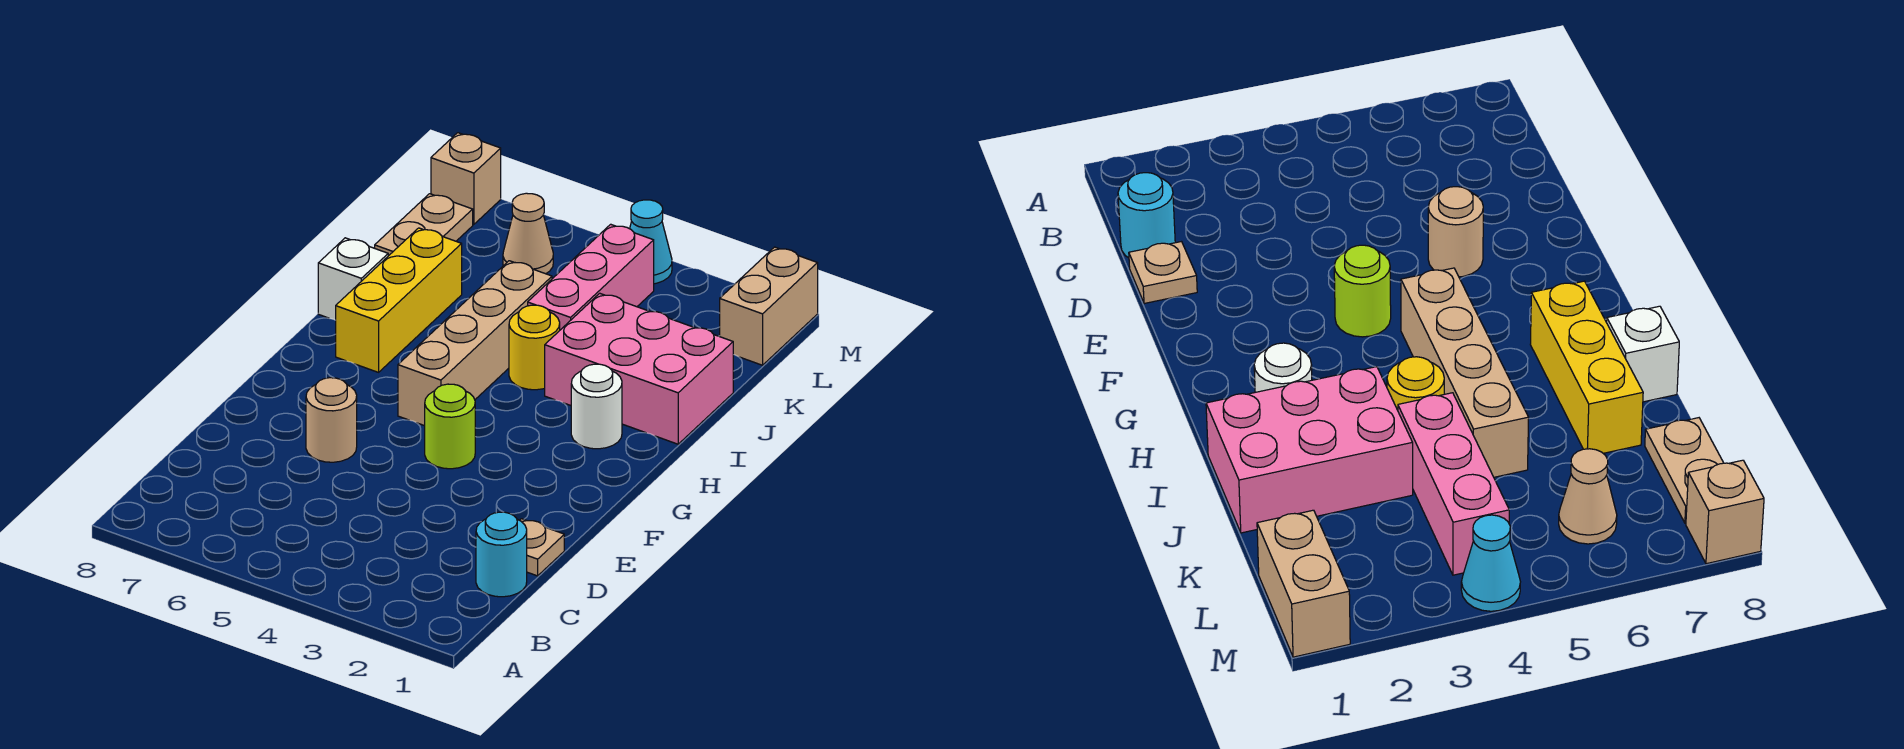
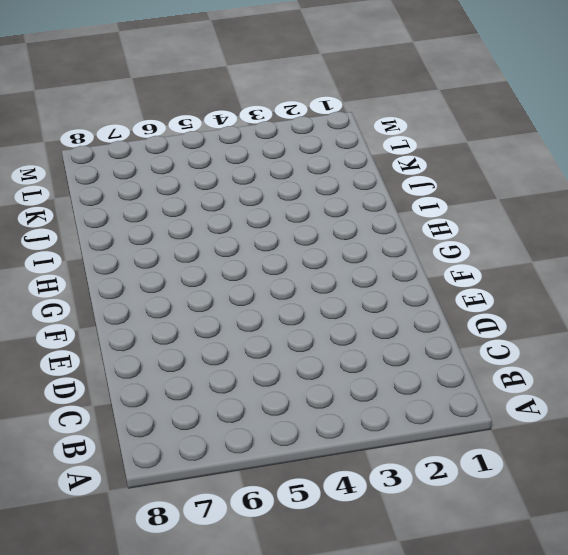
none -> cyan round brick C1 level 1
none -> tan plate D1 level 1
none -> tan round brick E6 level 1

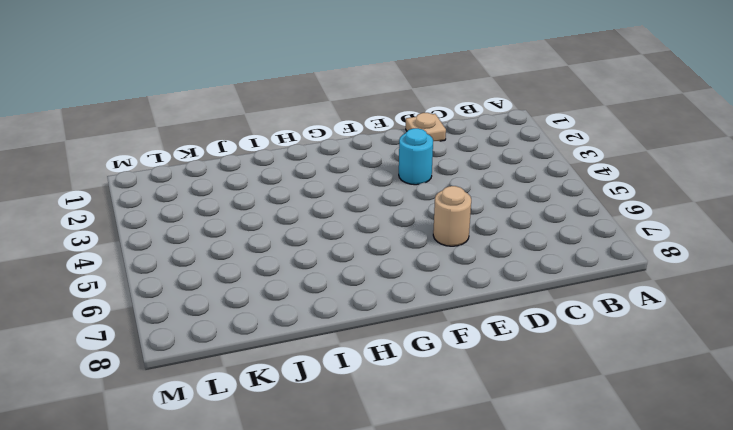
cyan round brick E3 level 1 -> cyan round brick C1 level 1
none -> lime round brick F4 level 1
none -> tan brick G5:J5 level 1
none -> white round brick H2 level 1

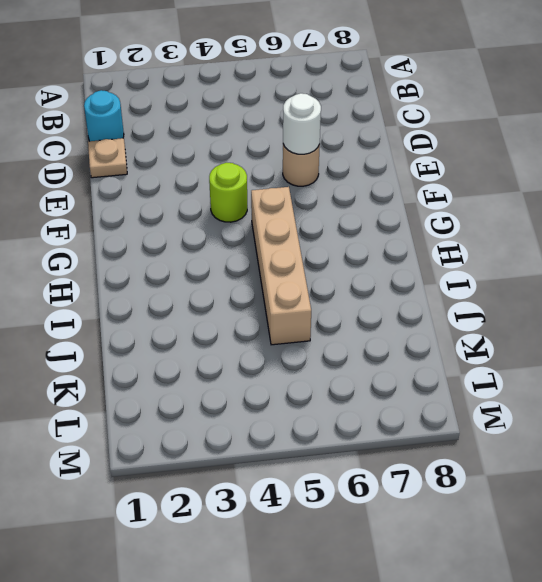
white round brick E6 level 2 -> white round brick H2 level 1
none -> yellow brick H7:J7 level 1
none -> pink brick I1:J3 level 1
none -> yellow round brick I4 level 1

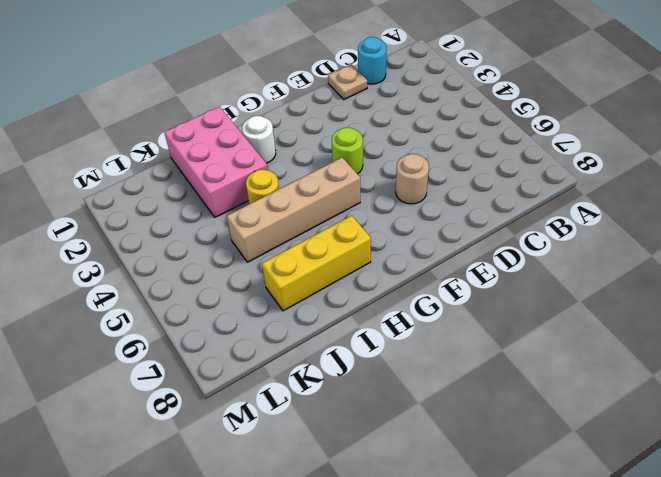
none -> white brick I8 level 1
none -> pink brick J4:L4 level 1
none -> tan plate K8:L8 level 1

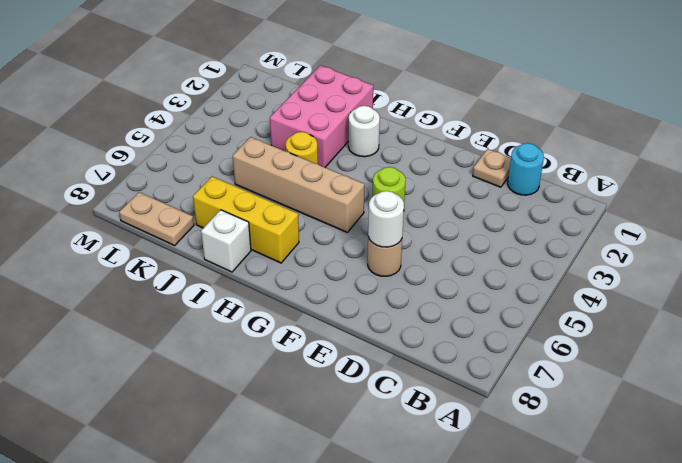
white round brick E6 level 2 -> none
none -> pink brick J4:L4 level 1
none -> tan brick L1:M1 level 1
none -> tan cone L6 level 1

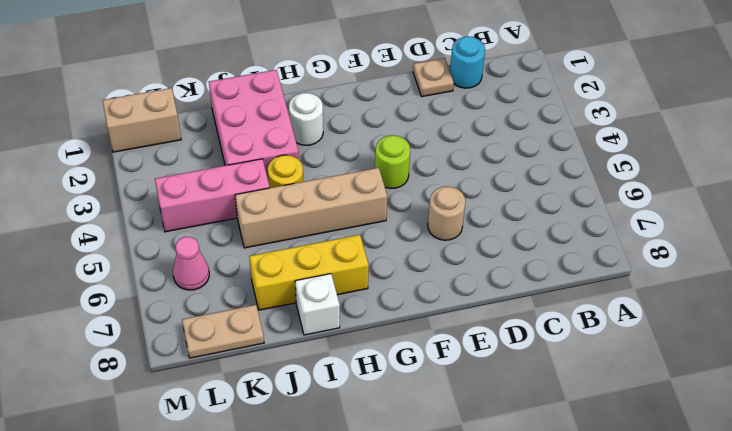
pink cone L6 level 1 -> tan cone L6 level 1
none -> cyan cone M4 level 1
none -> tan brick M8 level 1

